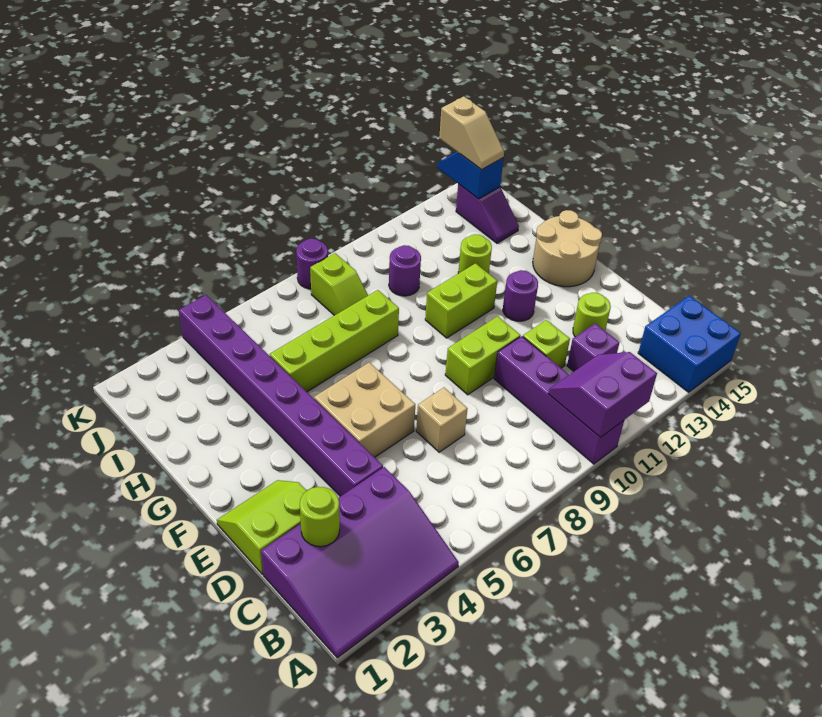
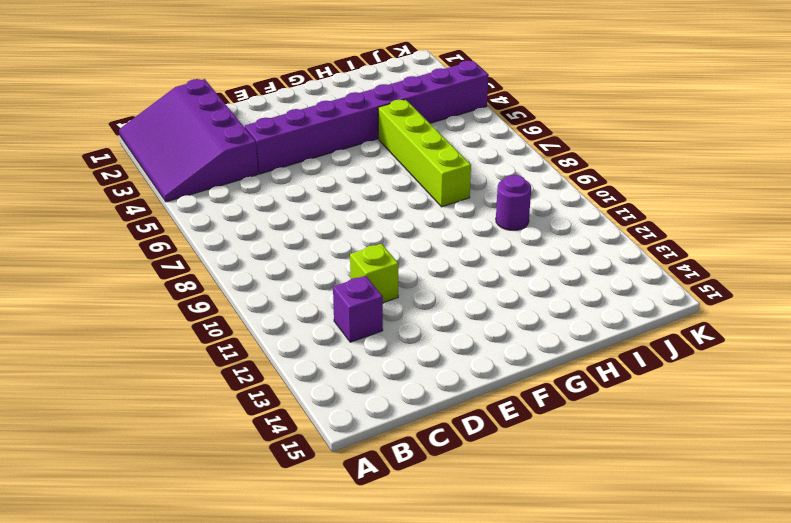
none -> purple brick A10:D10 level 1
none -> blue brick A14:B15 level 1
none -> lime slope D1:E2 level 1 top D

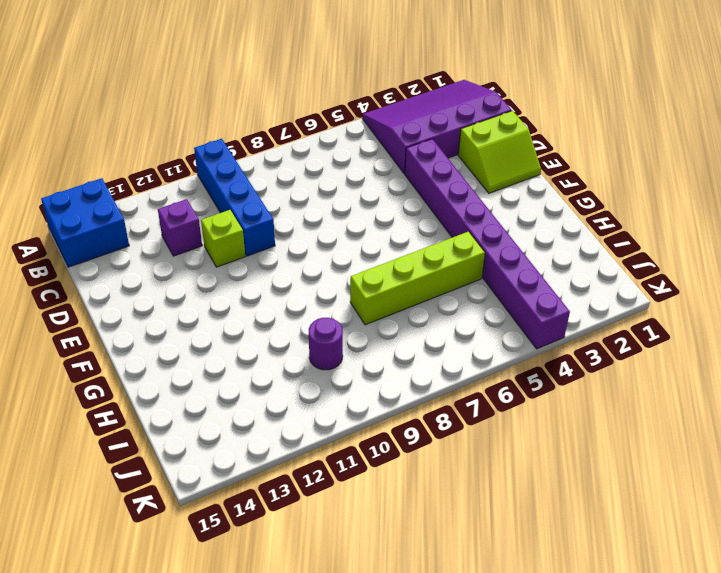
blue brick A10:D10 level 1 -> purple brick A10:D10 level 1
none -> tan brick D7 level 1
none -> lime round brick D13 level 1
none -> tan brick E5:F6 level 1

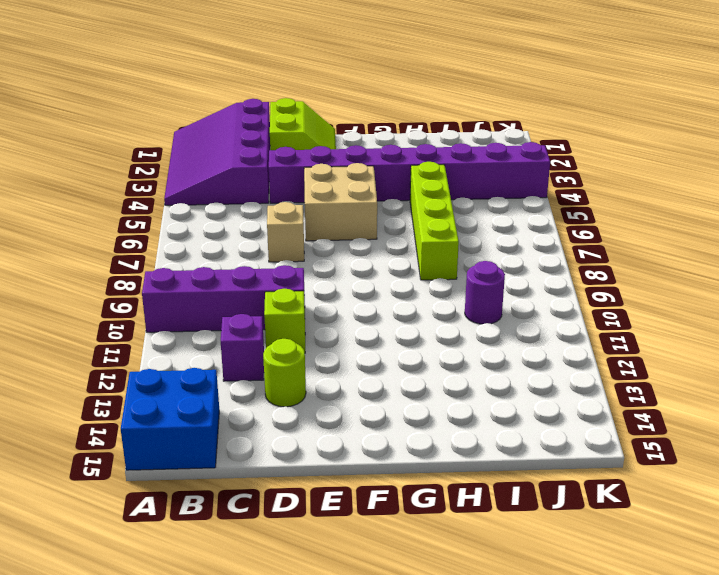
none -> lime brick E9:E10 level 1
none -> purple round brick F12 level 1
none -> tan round brick F14:G15 level 1

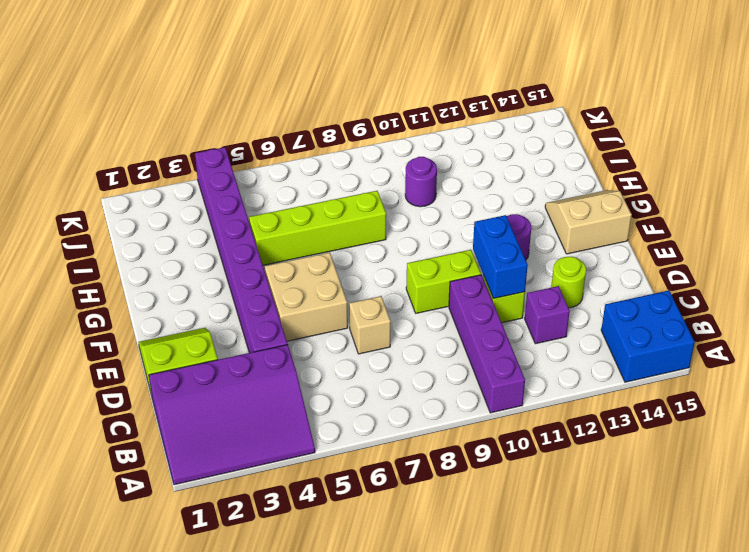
blue brick D11:E11 level 2 -> none
tan slope F14:G15 level 1 top F -> tan round brick F14:G15 level 1
none -> lime brick G10:G11 level 1
none -> lime round brick H12 level 1
none -> lime slope I8:J8 level 1 top J

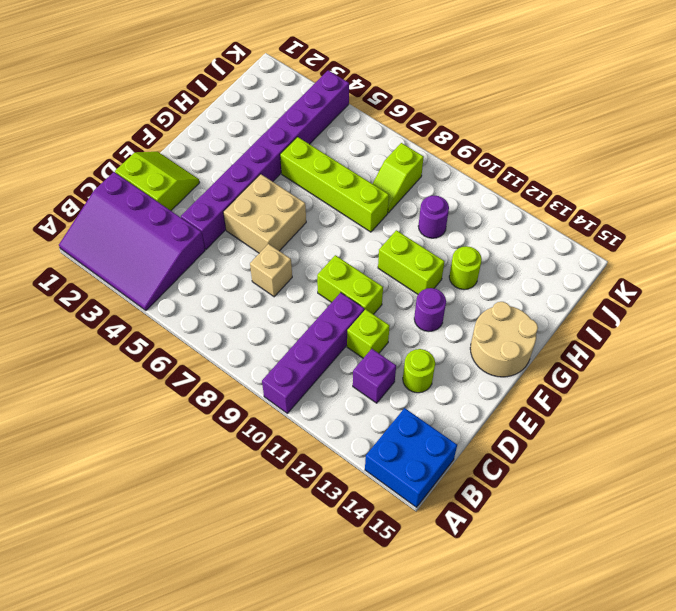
none -> purple slope I14:J14 level 1 top J
none -> purple round brick K8 level 1
none -> purple slope A10:B11 level 2 top A

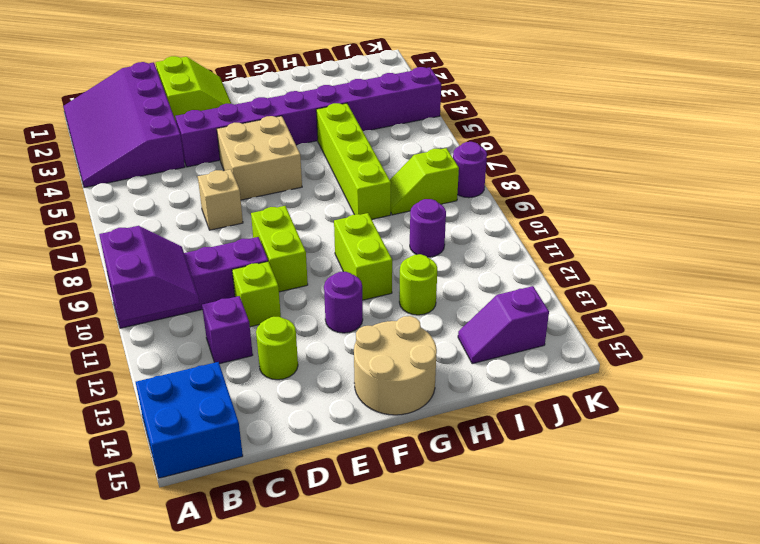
none -> lime round brick C2 level 2
none -> blue slope J14:K14 level 2 top J
none -> tan slope J14:K14 level 3 top K

